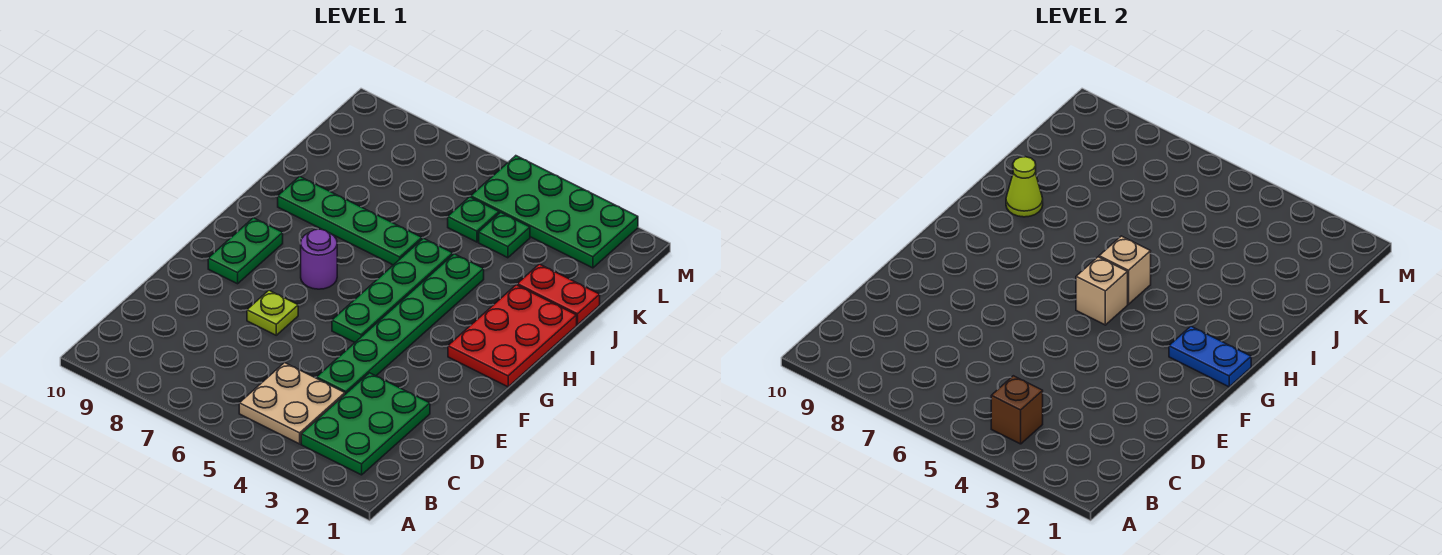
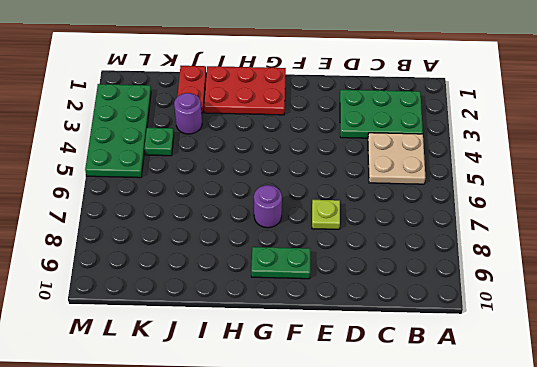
purple round brick J3 level 1 -> none
none -> green plate D4:I4 level 1
none -> green plate F5:I5 level 1
none -> green plate I6:I9 level 1

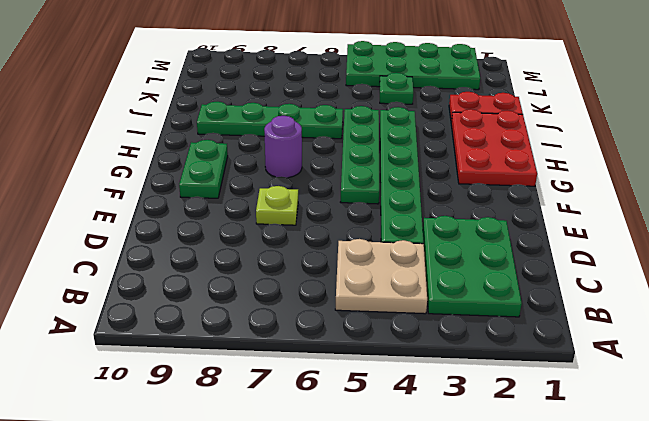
none -> green plate K5 level 1
none -> brown brick B4 level 2
none -> blue plate G1:G2 level 2

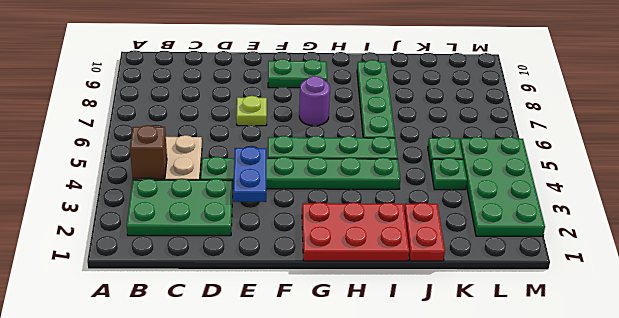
blue plate E3:E4 level 2 -> blue plate G1:G2 level 2
none -> tan brick G5 level 2
none -> tan brick H5 level 2
none -> lime cone I9 level 2

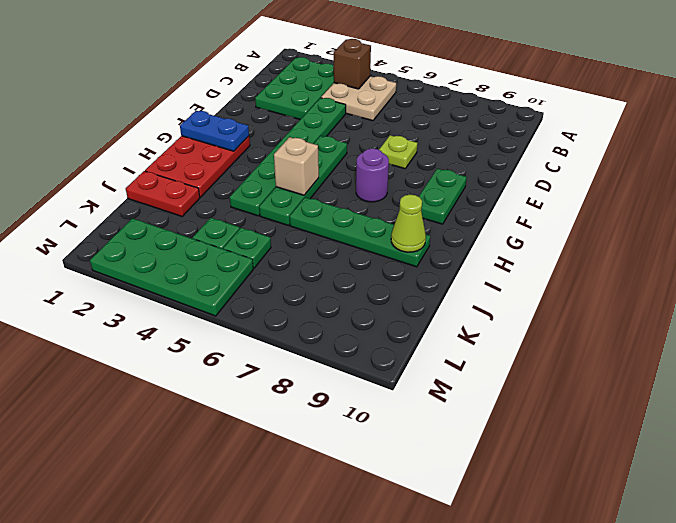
none -> tan brick G5 level 2

